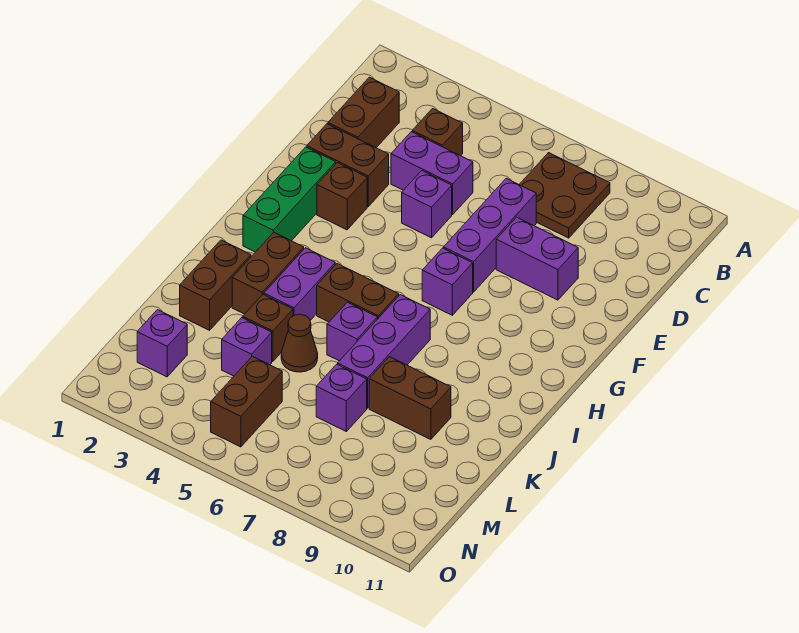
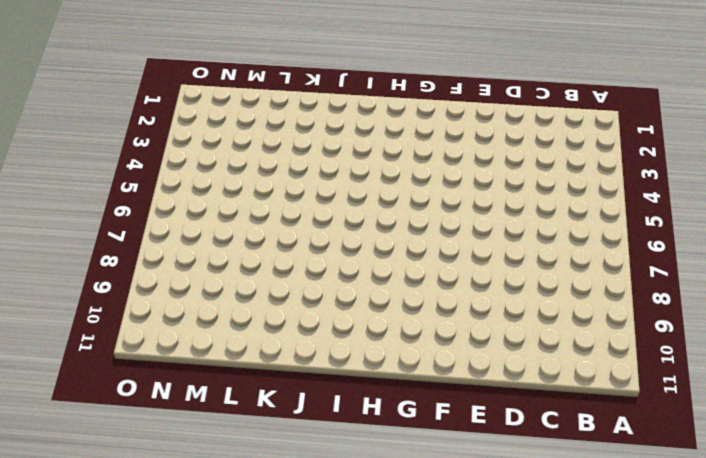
none -> brown plate B7:C8 level 1
none -> brown brick C2:D2 level 1
none -> brown brick C4 level 1

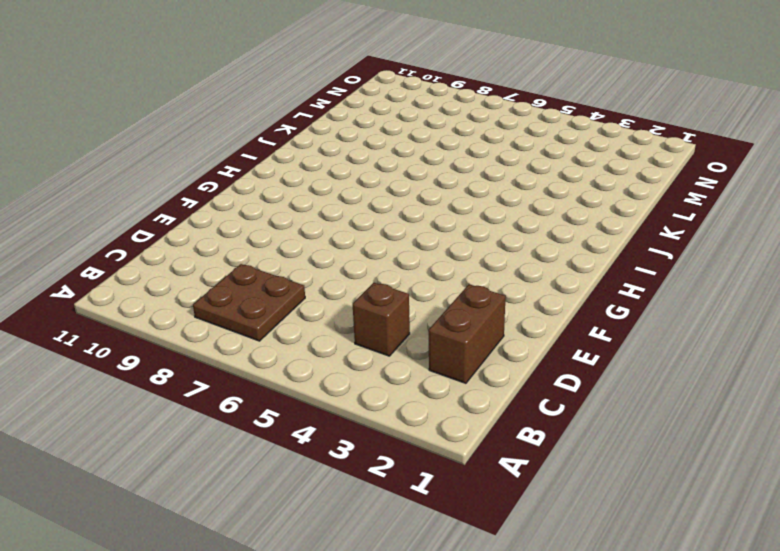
none -> purple brick D4:D5 level 1
none -> purple brick D7:F7 level 1
none -> brown brick E2:E3 level 1

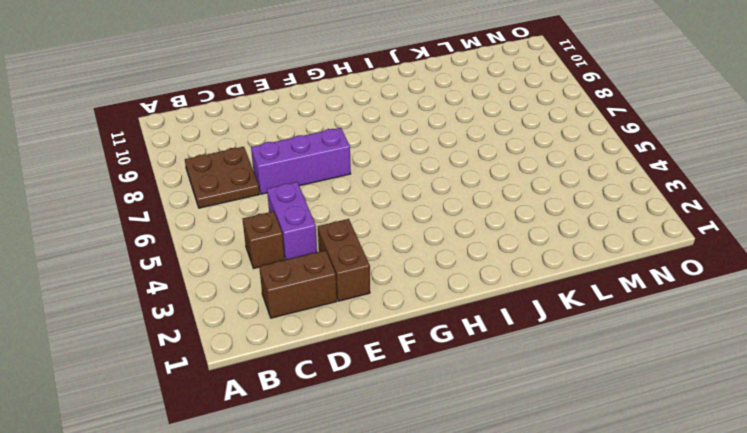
none -> purple brick E5 level 1
none -> purple brick E8:E9 level 1
none -> green brick F2:H2 level 1

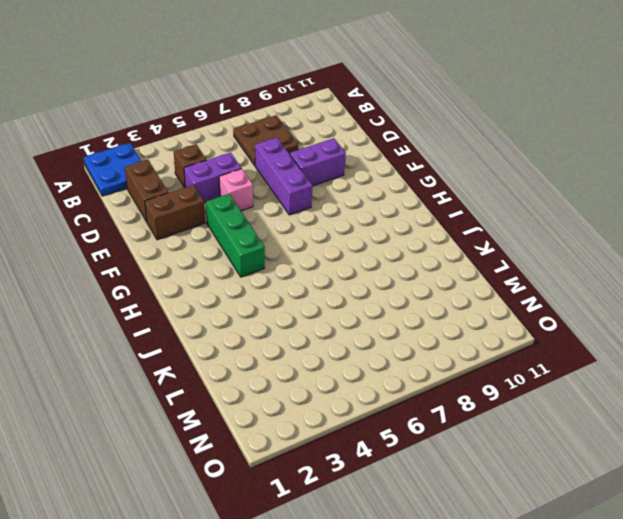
blue plate A1:B2 level 1 -> none
pink brick E5 level 1 -> purple brick E5 level 1
green brick F4:H4 level 1 -> green brick F2:H2 level 1
none -> brown brick F3 level 1
none -> purple brick G7 level 1
none -> brown brick I3:J3 level 1

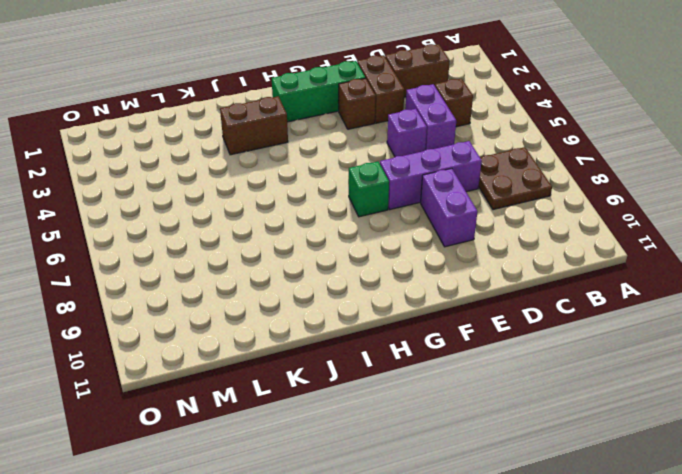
green brick G7 level 1 -> purple brick G7 level 1
none -> purple brick I4:J4 level 1
none -> brown brick I5:I6 level 1
none -> purple brick I7:K7 level 1

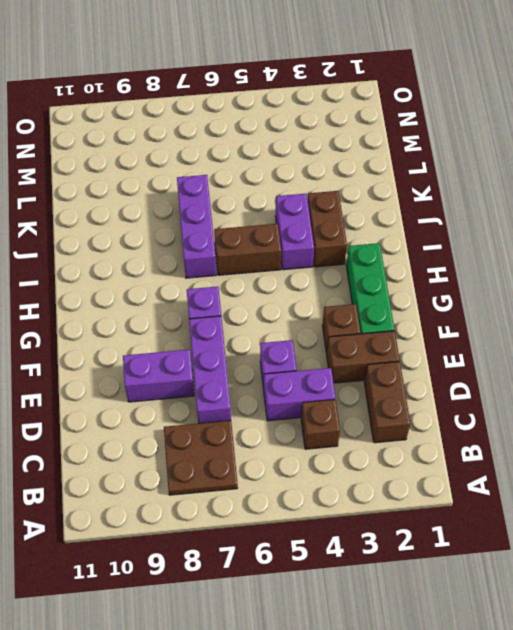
none -> brown brick J2:K2 level 1
none -> purple brick J6 level 1
none -> brown brick K4 level 1

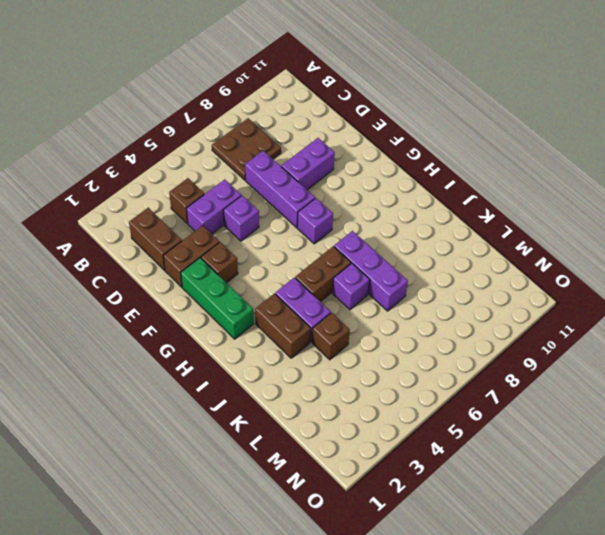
none -> brown brick J2:K2 level 1
none -> brown cone K5 level 1
none -> brown brick K8:K9 level 1

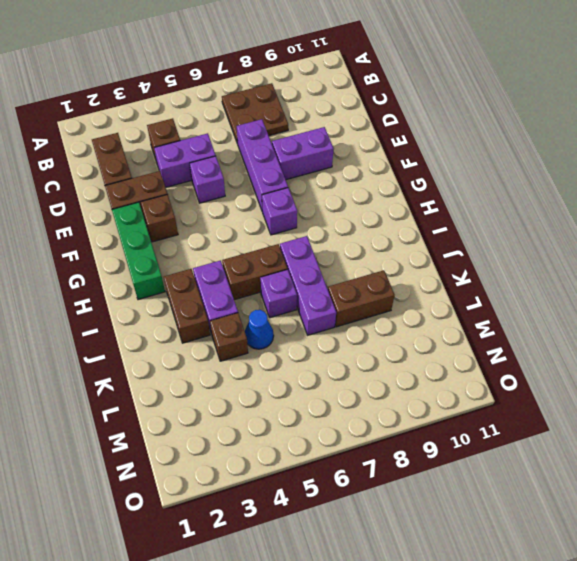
blue cone K5 level 1 -> brown cone K5 level 1
none -> brown brick J2:K2 level 1
none -> purple brick L4 level 1
none -> purple brick L7 level 1

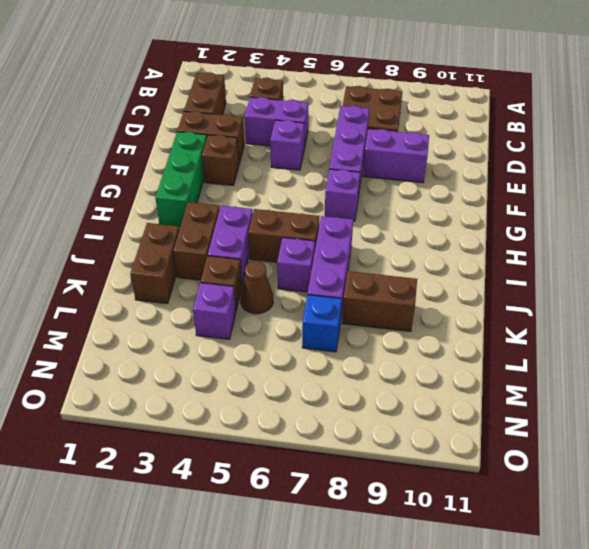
blue brick L7 level 1 -> purple brick L7 level 1
none -> purple brick M2 level 1
none -> brown brick M5:N5 level 1

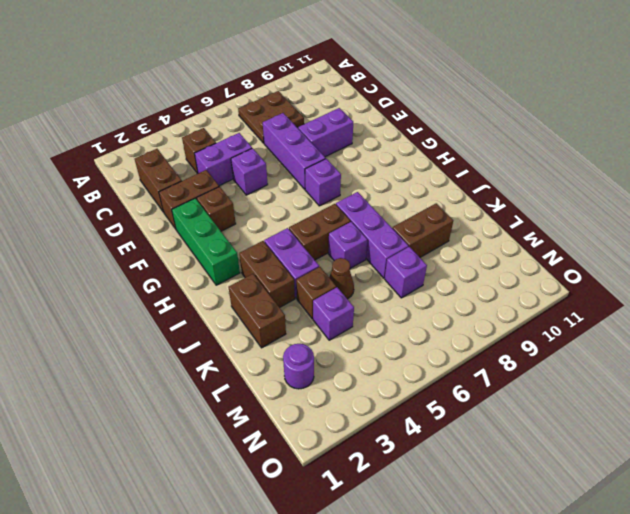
purple round brick M2 level 1 -> purple brick M2 level 1
none -> brown brick M5:N5 level 1

